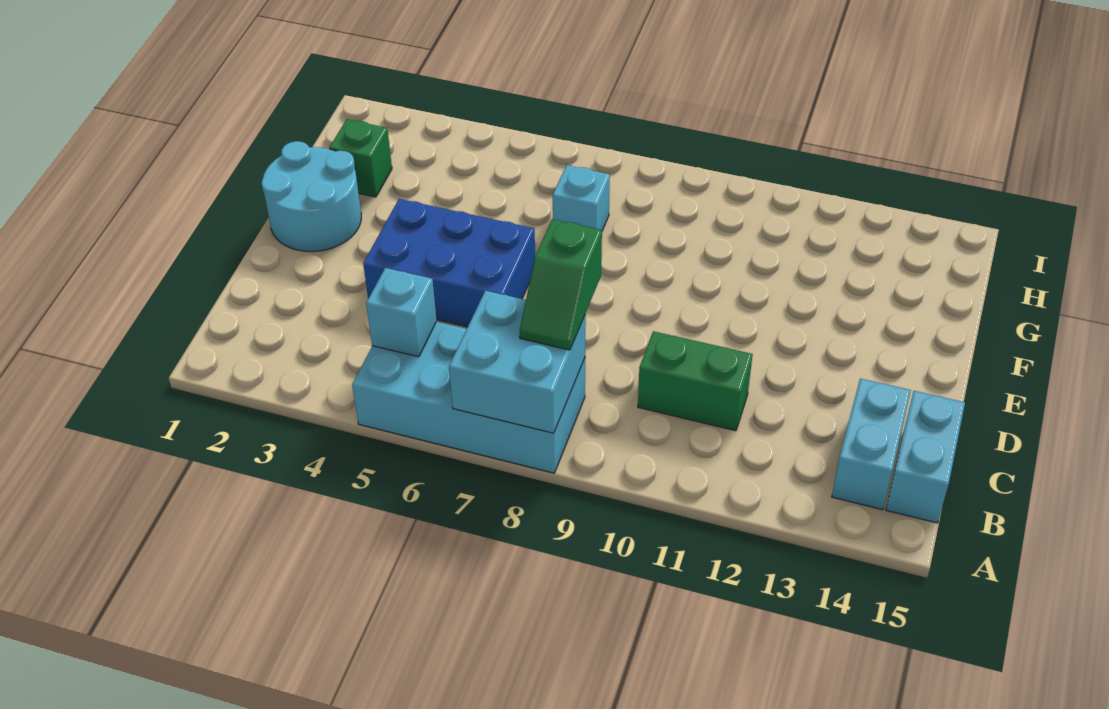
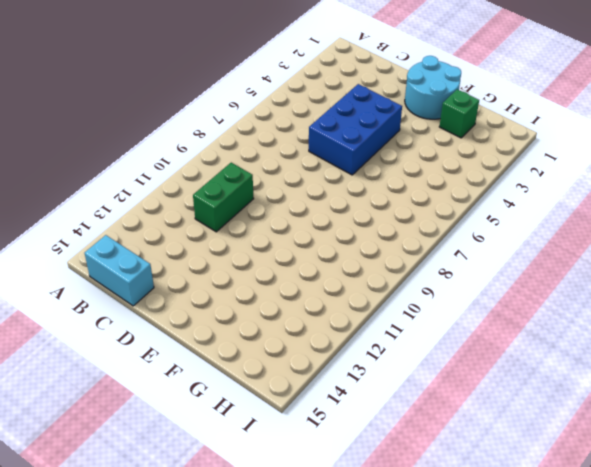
none -> cyan brick A5:B8 level 1
none -> cyan brick B14:C14 level 1

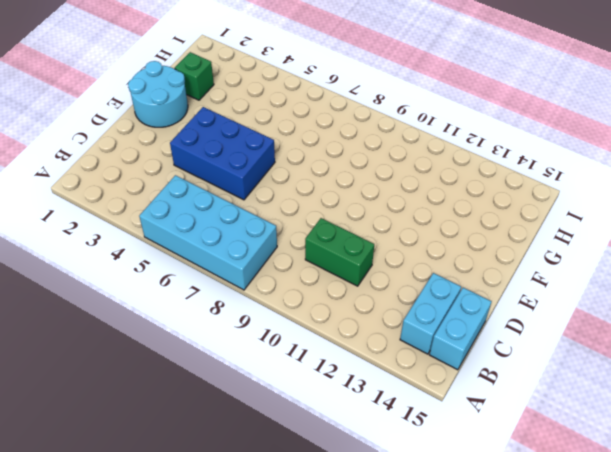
none -> cyan brick G7 level 1
none -> cyan brick A7:B8 level 2

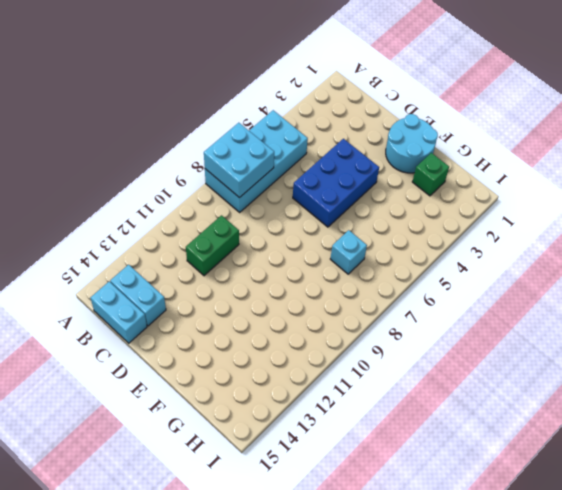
none -> cyan brick B5 level 2
none -> green slope B8:C8 level 3 top C

